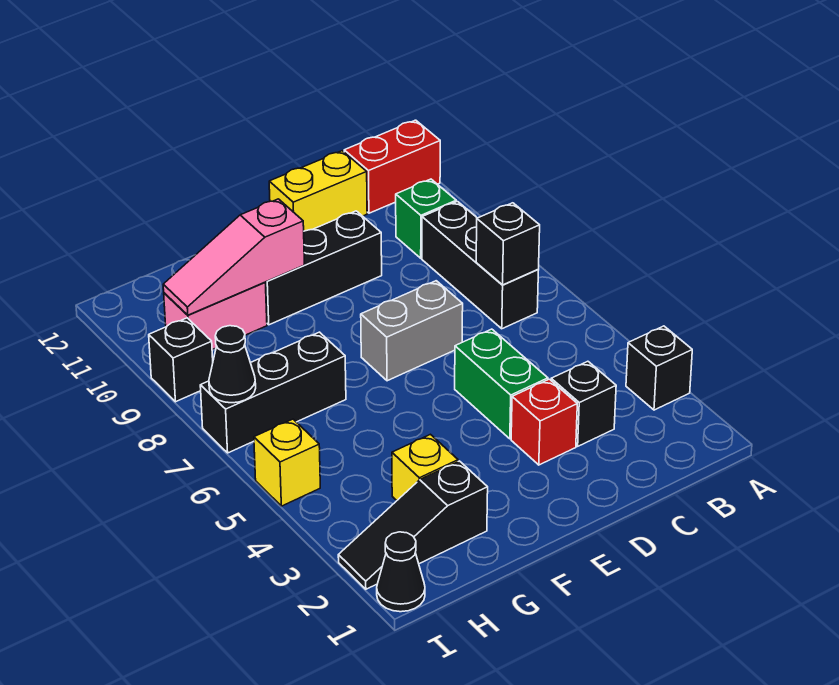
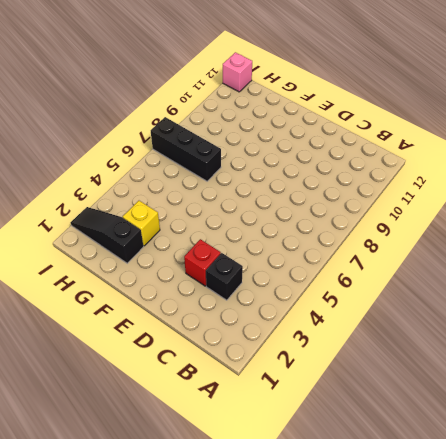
pink brick I12 level 1 -> none
none -> black brick A3 level 1
none -> red brick A12:B12 level 1
none -> black brick B7:B9 level 1

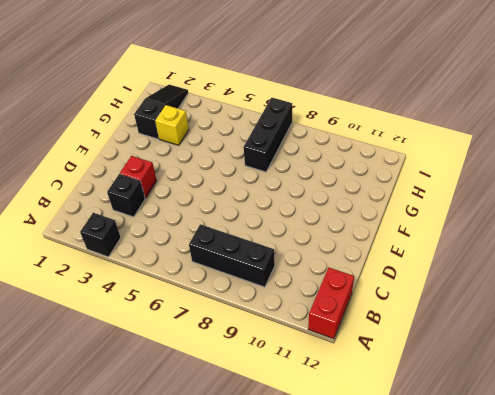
none -> green brick B10 level 1
none -> yellow brick C12:D12 level 1
none -> green brick D4:D5 level 1

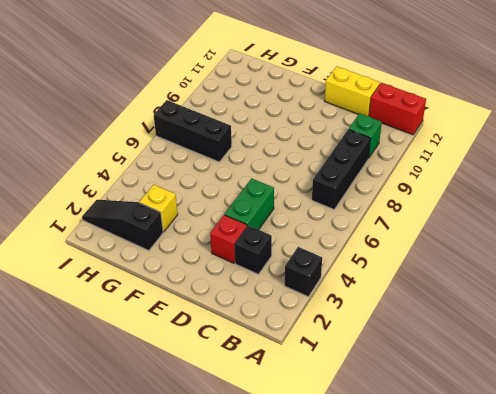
none -> grey brick D7:E7 level 1
none -> black brick D10:F10 level 1
none -> pink brick G10:H10 level 1

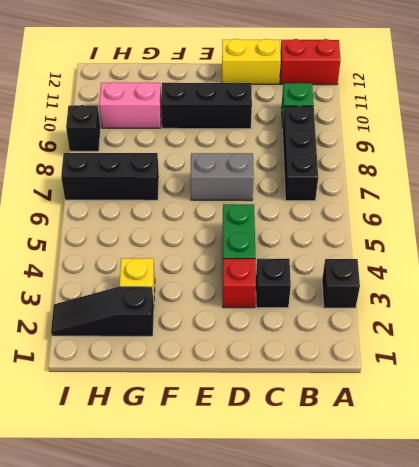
none -> black cone I1 level 1
none -> yellow brick I5 level 1
none -> black brick B7 level 2

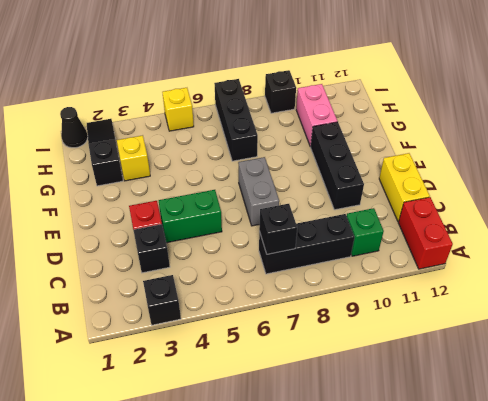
none -> pink slope F10:H10 level 2 top F
none -> black cone I7 level 2

